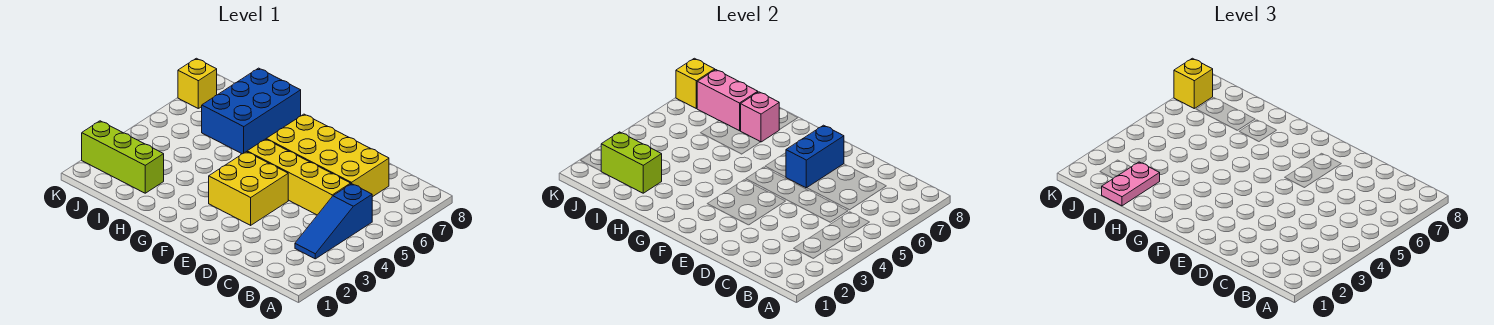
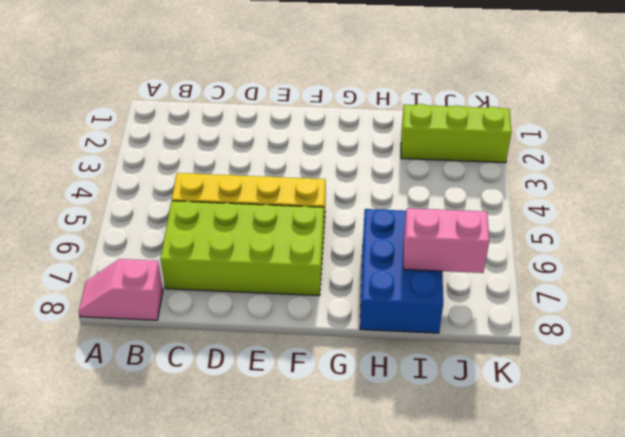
pink slope A8:B8 level 1 top B -> none
lime brick C6:F7 level 1 -> yellow brick C6:F7 level 1
none -> blue slope B3:B5 level 1 top 5
none -> yellow brick E3:F4 level 1
none -> yellow brick K7 level 1

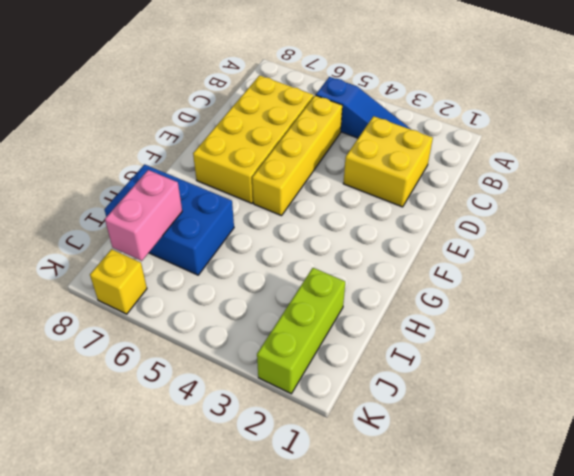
yellow brick C2:D3 level 1 -> yellow brick E3:F4 level 1
none -> blue brick E6:E7 level 2
none -> pink brick H7 level 2
none -> lime brick I2:J2 level 2

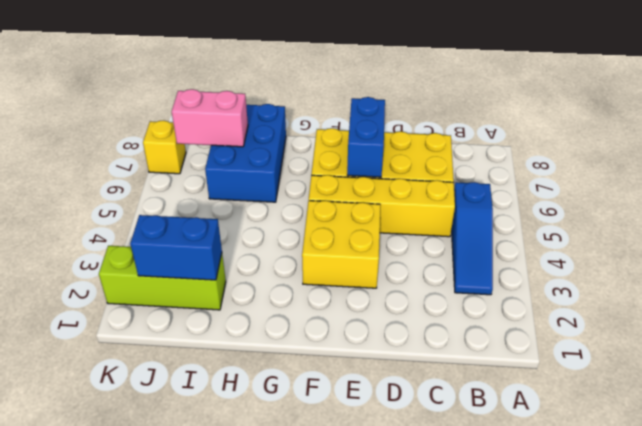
blue brick I2:J2 level 2 -> lime brick I2:J2 level 2
none -> pink brick H7 level 2
none -> yellow brick K7 level 2
none -> pink plate I1:I2 level 3

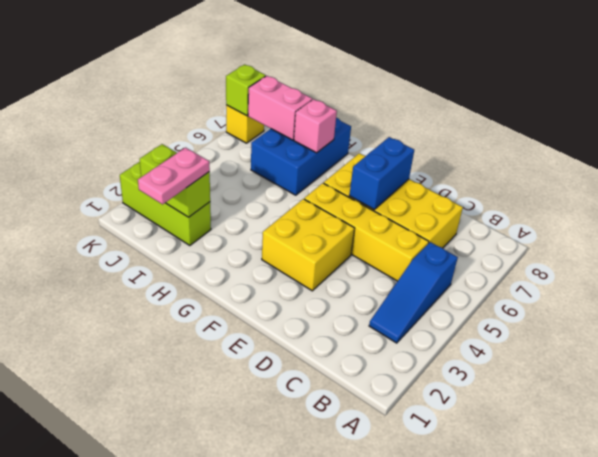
lime brick K7 level 2 -> yellow brick K7 level 2
none -> yellow brick K7 level 3

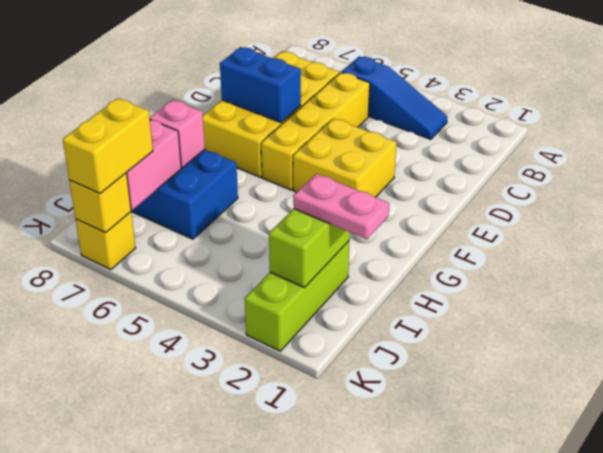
yellow brick J7:K7 level 3 -> yellow brick K7 level 3

